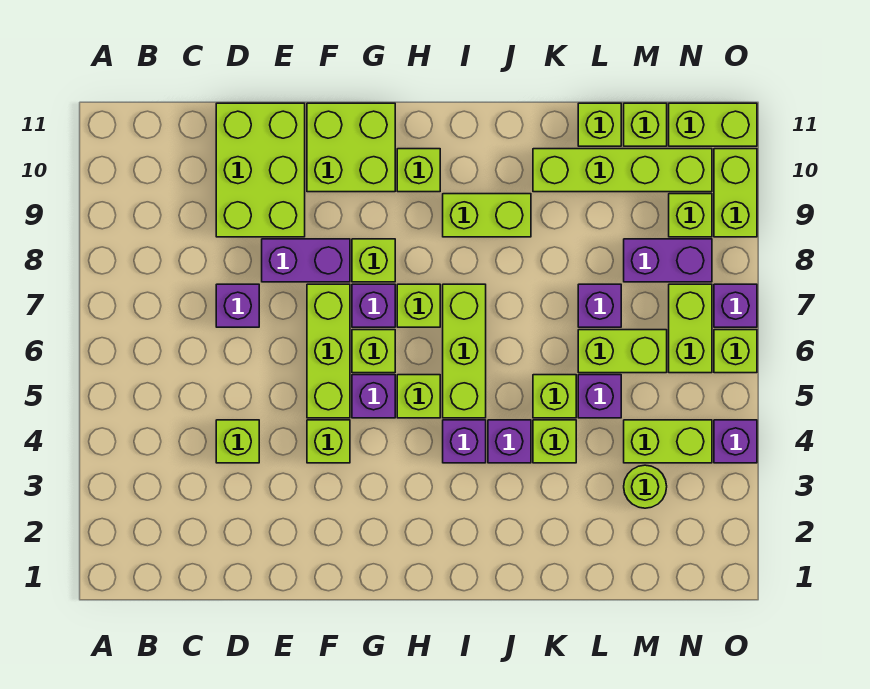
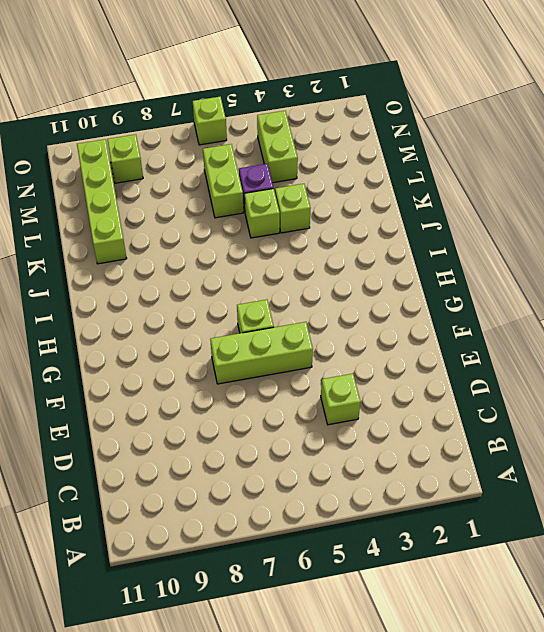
none -> purple brick D7 level 1
none -> lime brick D9:E11 level 1
none -> purple brick E8:F8 level 1
none -> lime brick F4 level 1

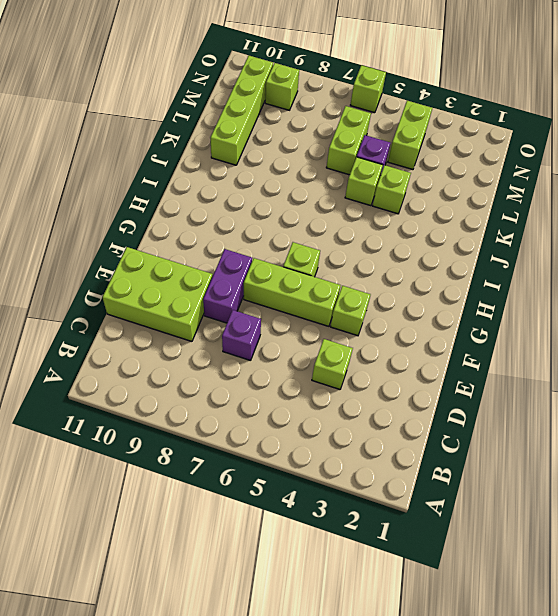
none -> lime brick F10:G11 level 1
none -> purple brick G5 level 1
none -> purple brick G7 level 1
none -> lime brick G8 level 1

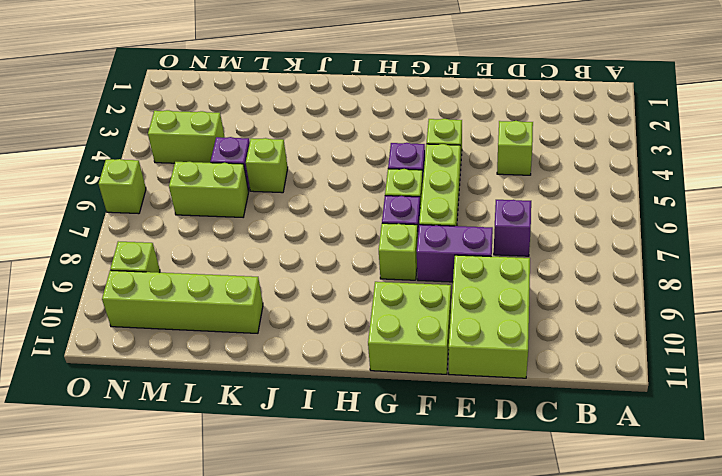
none -> lime brick H5 level 1
none -> lime brick H7 level 1
none -> lime brick H10 level 1
none -> purple brick I4 level 1

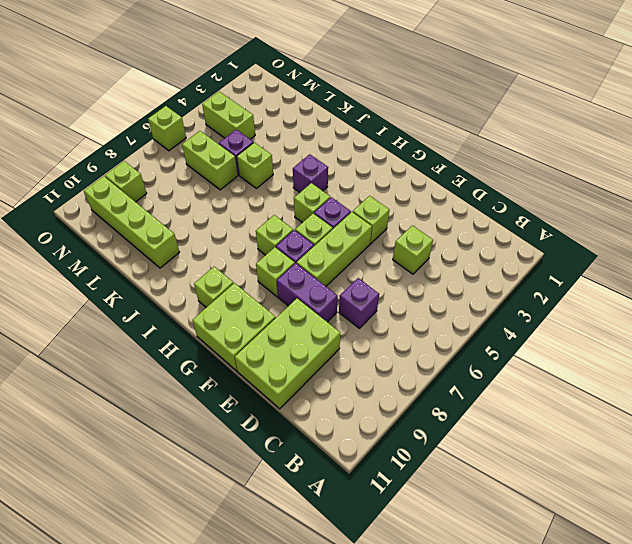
none -> lime brick I5:I7 level 1
none -> lime brick I9:J9 level 1
none -> purple brick J4 level 1
none -> lime brick K4 level 1

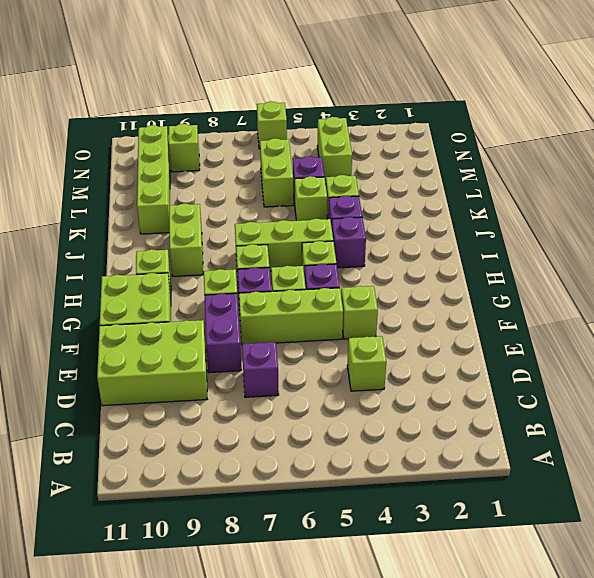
none -> purple brick L7 level 1
none -> lime brick L11 level 1
none -> lime round brick M3 level 1
none -> purple brick M8:N8 level 1

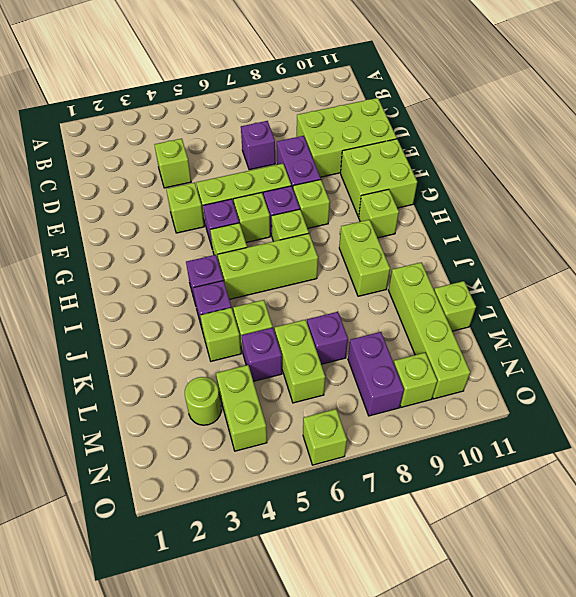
none -> lime brick M11 level 1
none -> lime brick N6:N7 level 1
none -> lime brick N11:O11 level 1
none -> purple brick O4 level 1

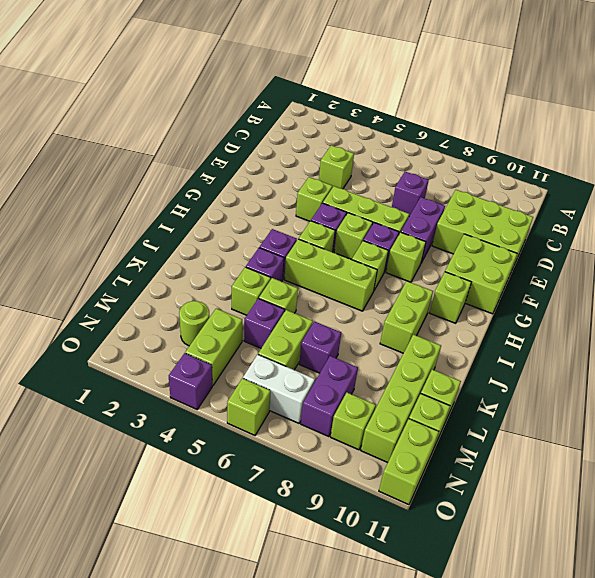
white brick N6:N7 level 1 -> lime brick N6:N7 level 1
none -> purple brick O7 level 1
none -> lime brick O9:O10 level 1

